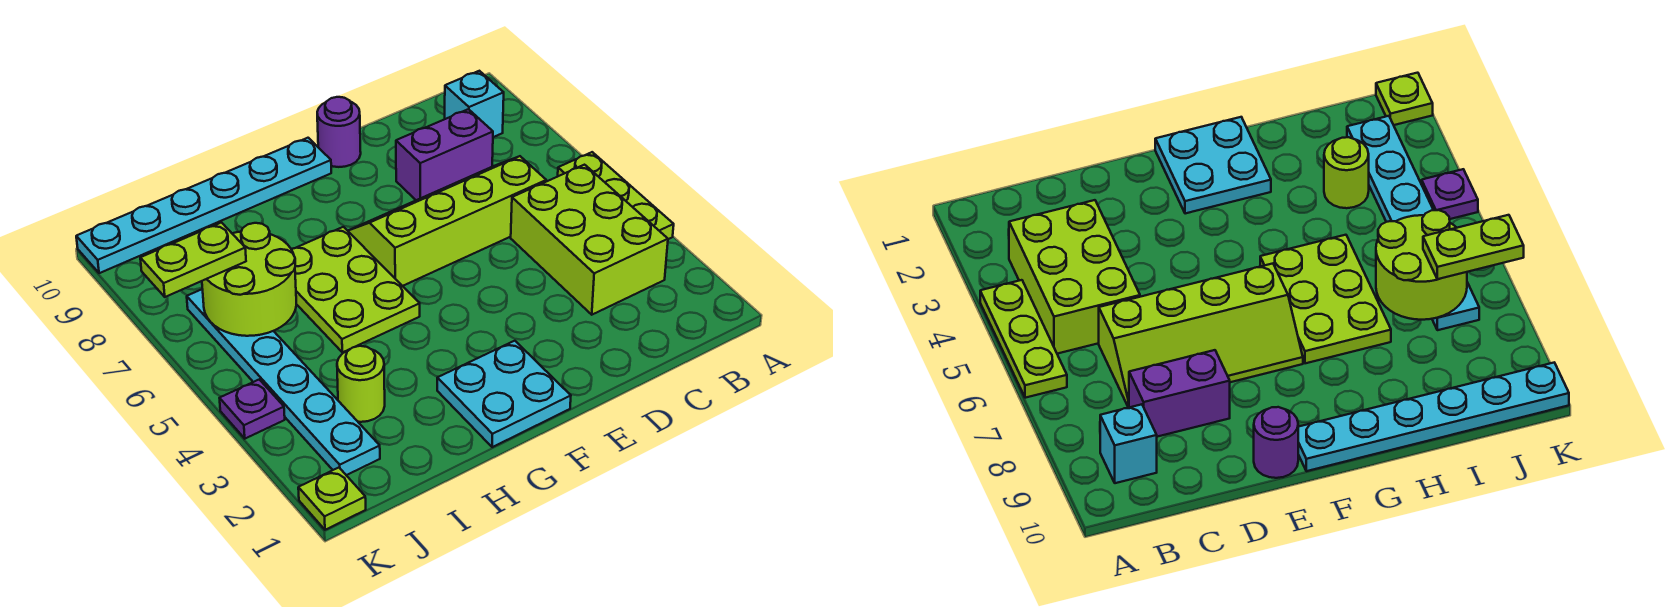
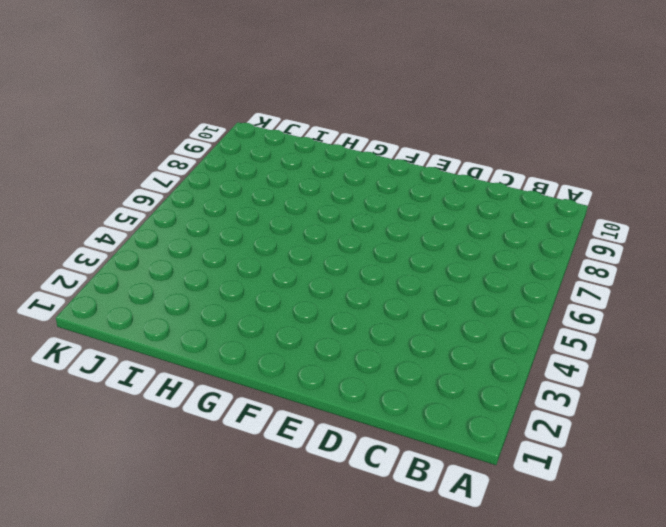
none -> lime plate A4:A6 level 1
none -> lime brick B3:C5 level 1
none -> cyan brick B9 level 1

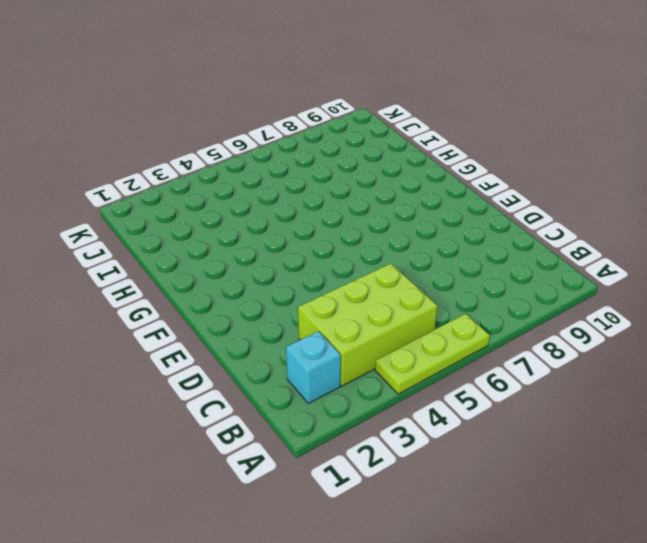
cyan brick B2 level 1 -> cyan brick B9 level 1
none -> lime slope C6:F7 level 1 top 6
none -> purple brick C8:D8 level 1
none -> purple round brick E10 level 1

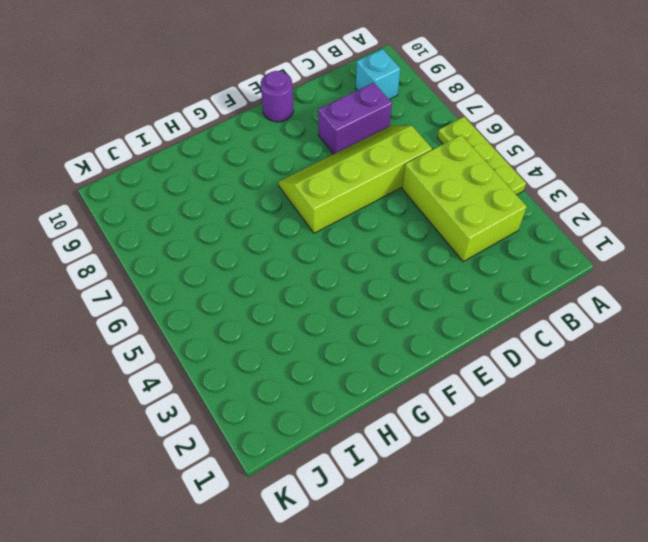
none -> cyan plate F1:G2 level 1
none -> cyan plate F10:K10 level 1
none -> lime plate G5:H7 level 1

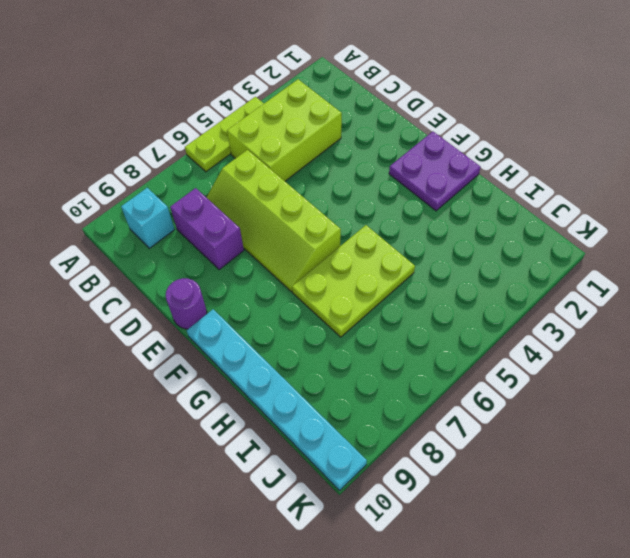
purple plate F1:G2 level 1 -> cyan plate F1:G2 level 1
none -> lime round brick I3 level 1
none -> cyan plate J2:J7 level 1
none -> lime plate K1 level 1

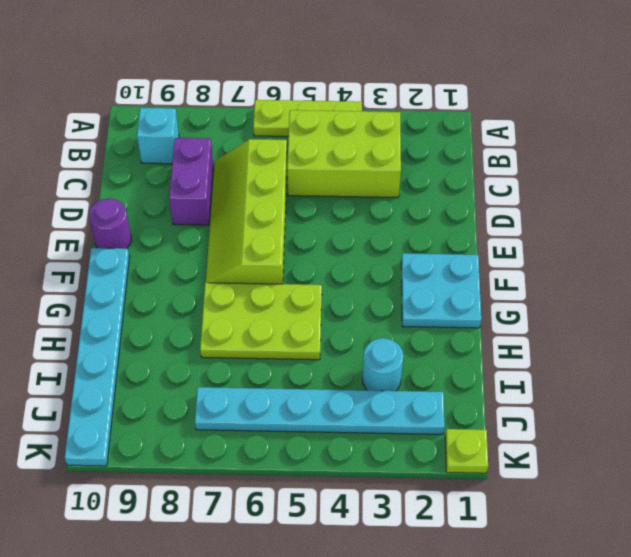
cyan round brick I3 level 1 -> lime round brick I3 level 1
none -> purple plate K4 level 1
none -> lime round brick I6:J7 level 2
none -> lime plate J7:K7 level 3

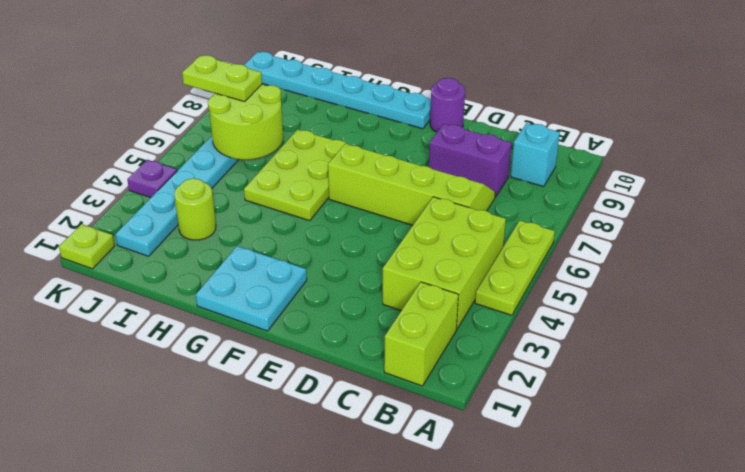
lime brick B1:B2 level 1 -> none

